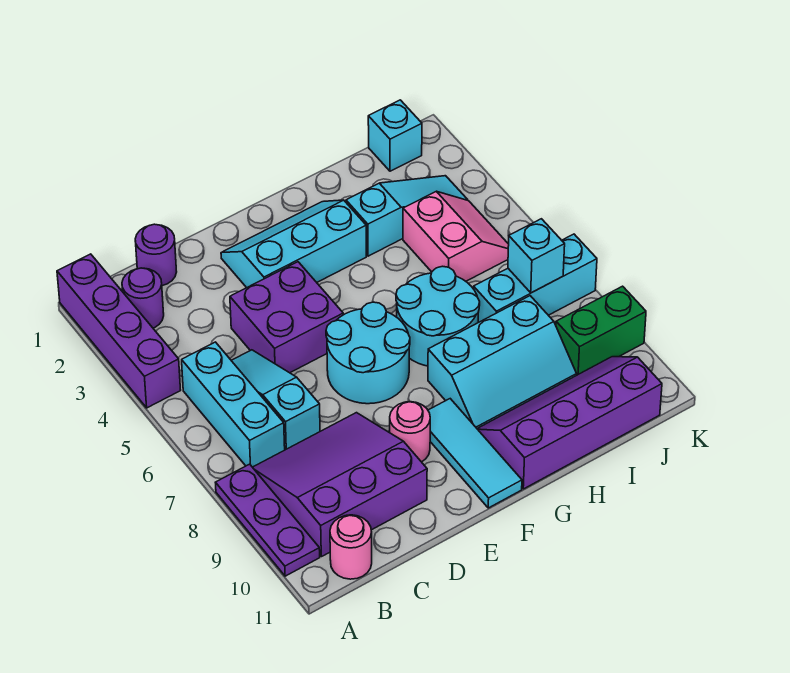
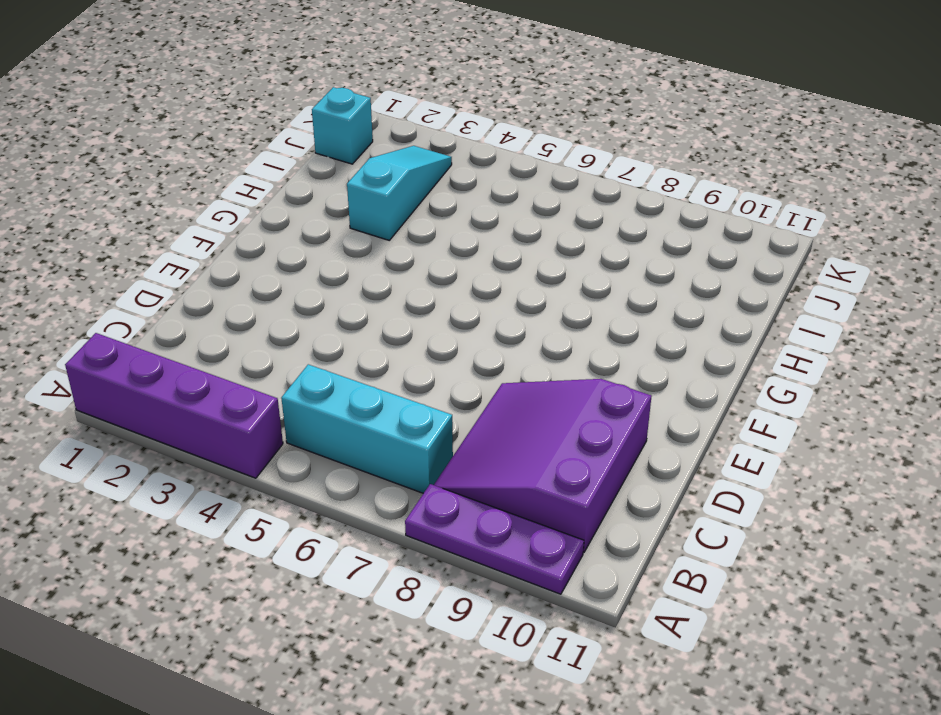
none -> purple round brick B2 level 1
none -> pink round brick B11 level 1
none -> purple round brick C1 level 1

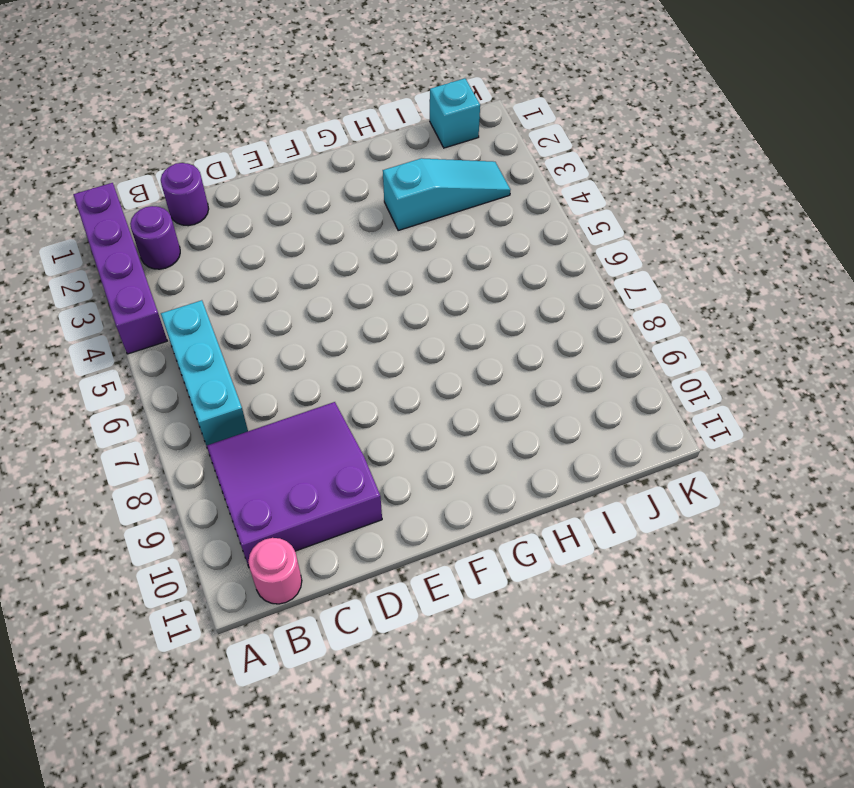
none -> purple plate A8:A10 level 1
none -> cyan slope C5:C7 level 1 top 7
none -> purple brick D4:E5 level 1

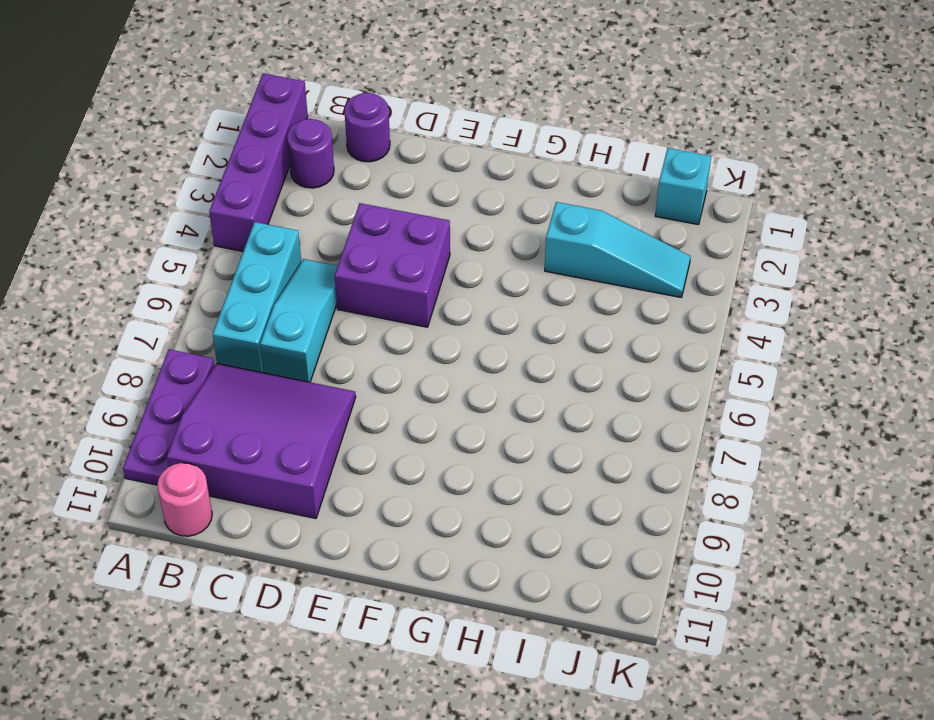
none -> cyan slope E2:G3 level 1 top 3
none -> cyan round brick E6:F7 level 1
none -> pink round brick E9 level 1

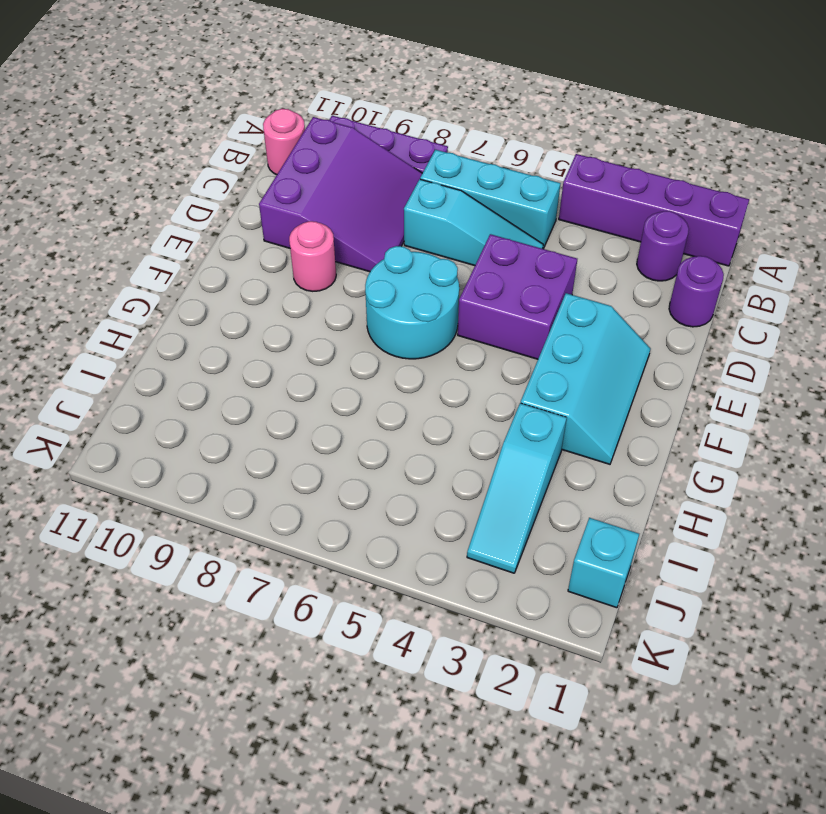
none -> cyan tile F9:F11 level 1
none -> cyan round brick G6:H7 level 1
none -> cyan slope G8:I9 level 1 top 8

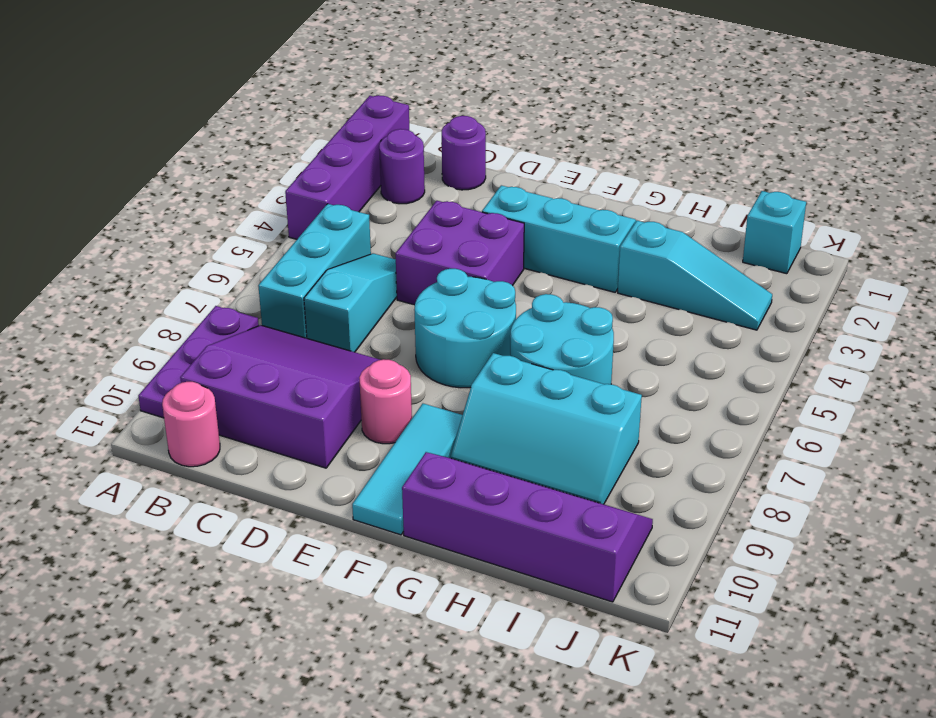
none -> pink slope I4:J5 level 1 top I
none -> cyan brick I7:K7 level 1
none -> green brick J9:K9 level 1

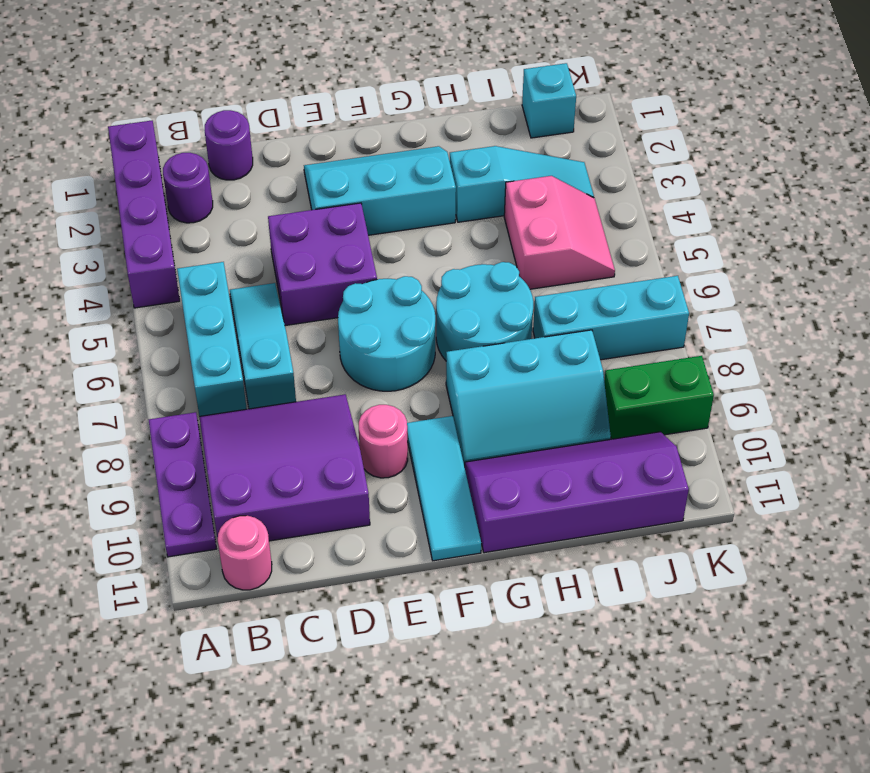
none -> cyan brick J7 level 2

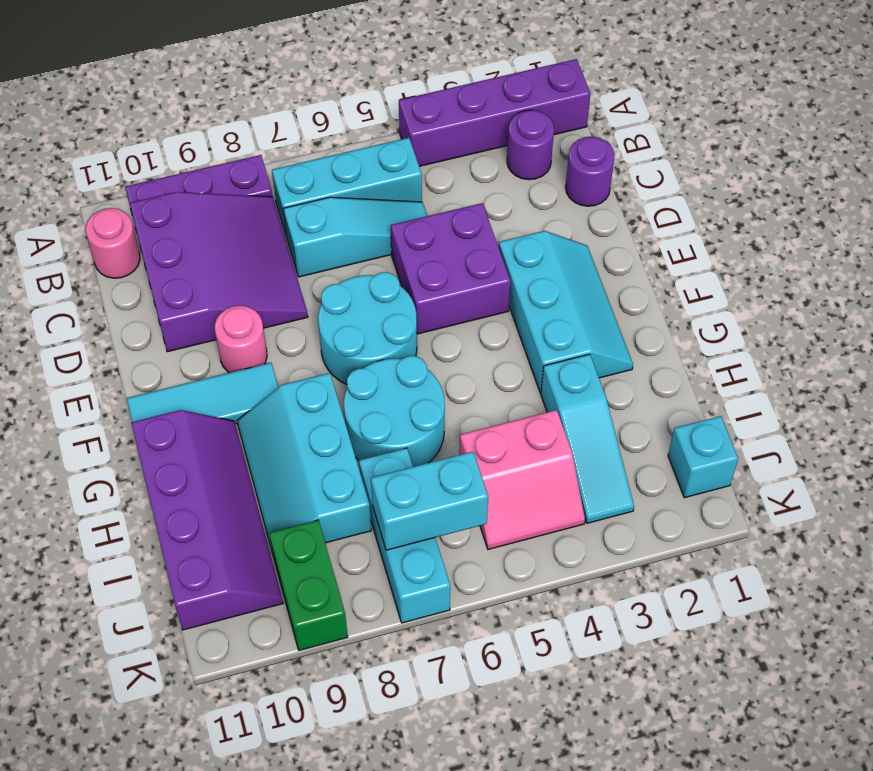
cyan brick J6:J7 level 2 -> cyan brick J7 level 2

